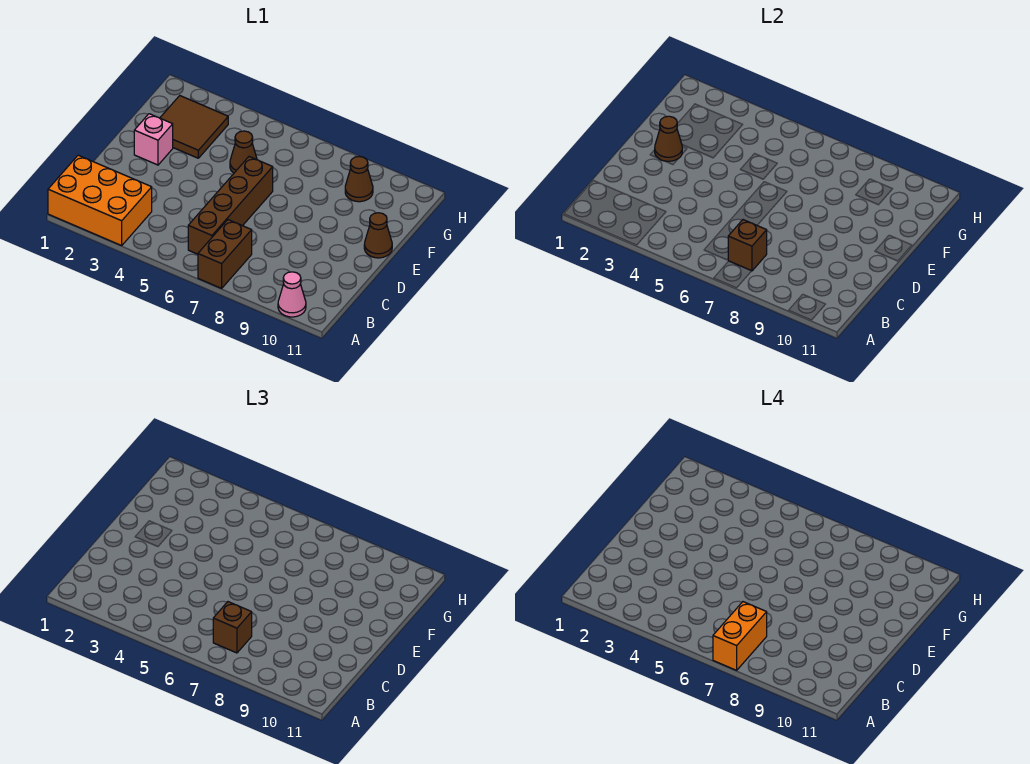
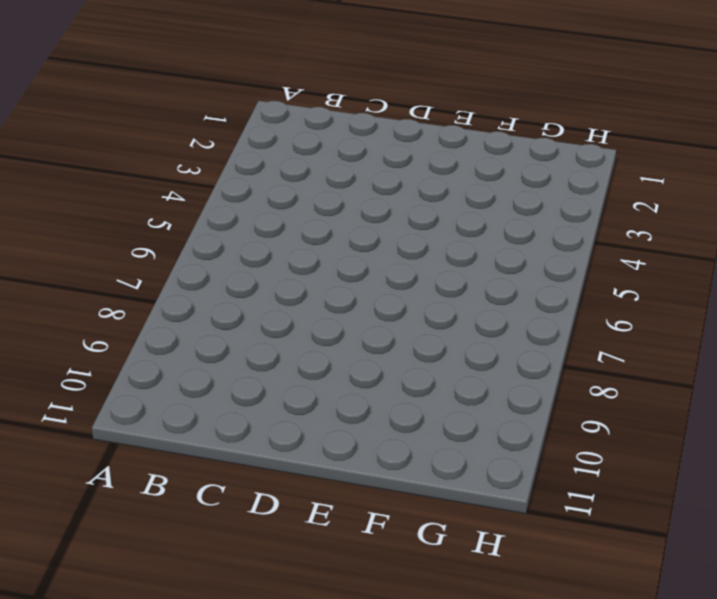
none -> orange brick A1:B3 level 1
none -> brown brick A7:B7 level 1
none -> pink cone A10 level 1

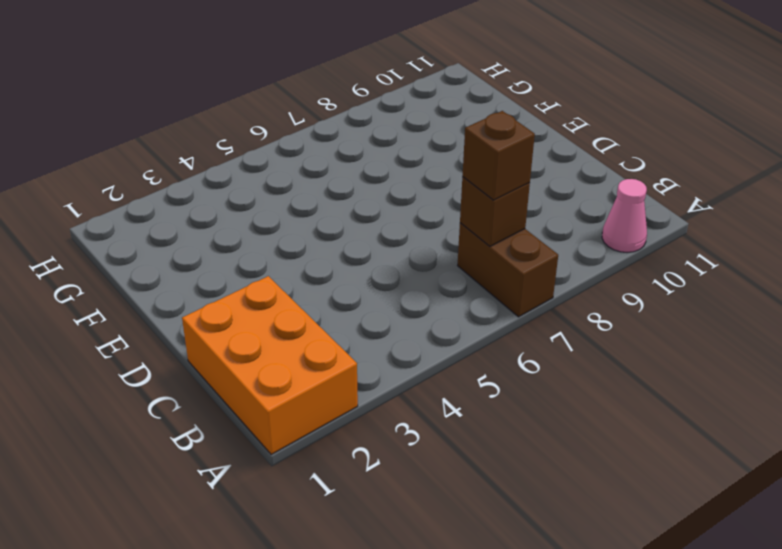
orange brick A1:C2 level 1 -> orange brick A1:B3 level 1
none -> brown brick B6:E6 level 1
none -> pink brick E2 level 1
none -> brown cone E11 level 1

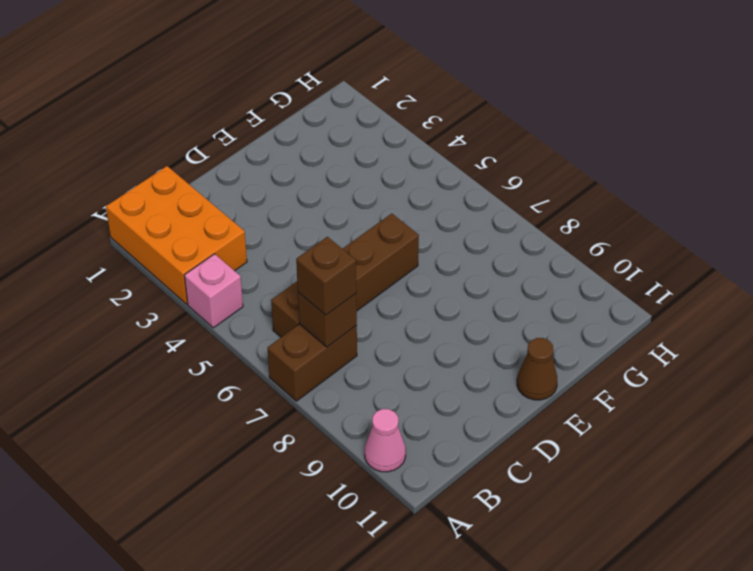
pink brick A4 level 1 -> pink brick E2 level 1
none -> brown tile F2:G3 level 1
none -> brown cone F5 level 1
none -> brown cone G9 level 1

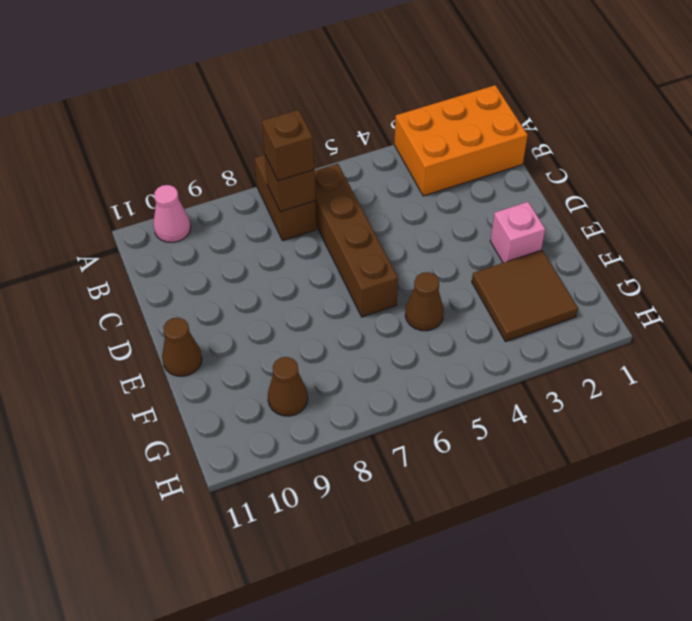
none -> brown cone E2 level 2
none -> orange brick A7:B7 level 4

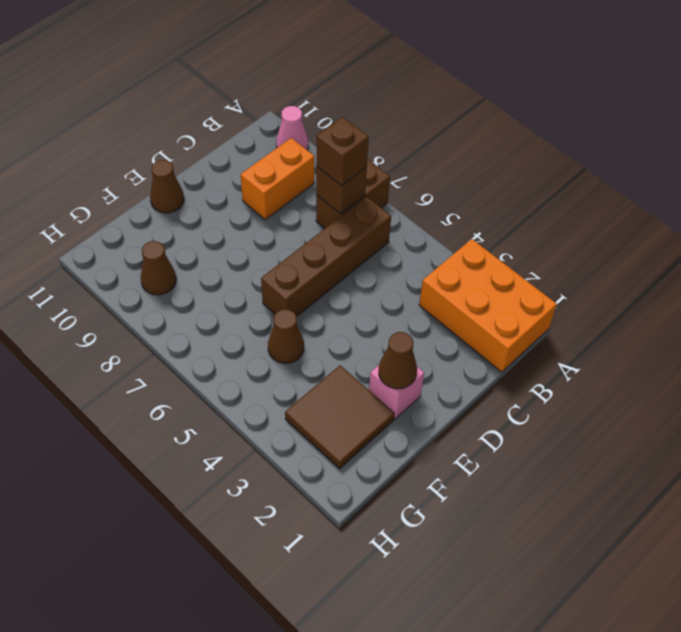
orange brick B9:C9 level 1 -> orange brick A7:B7 level 4

